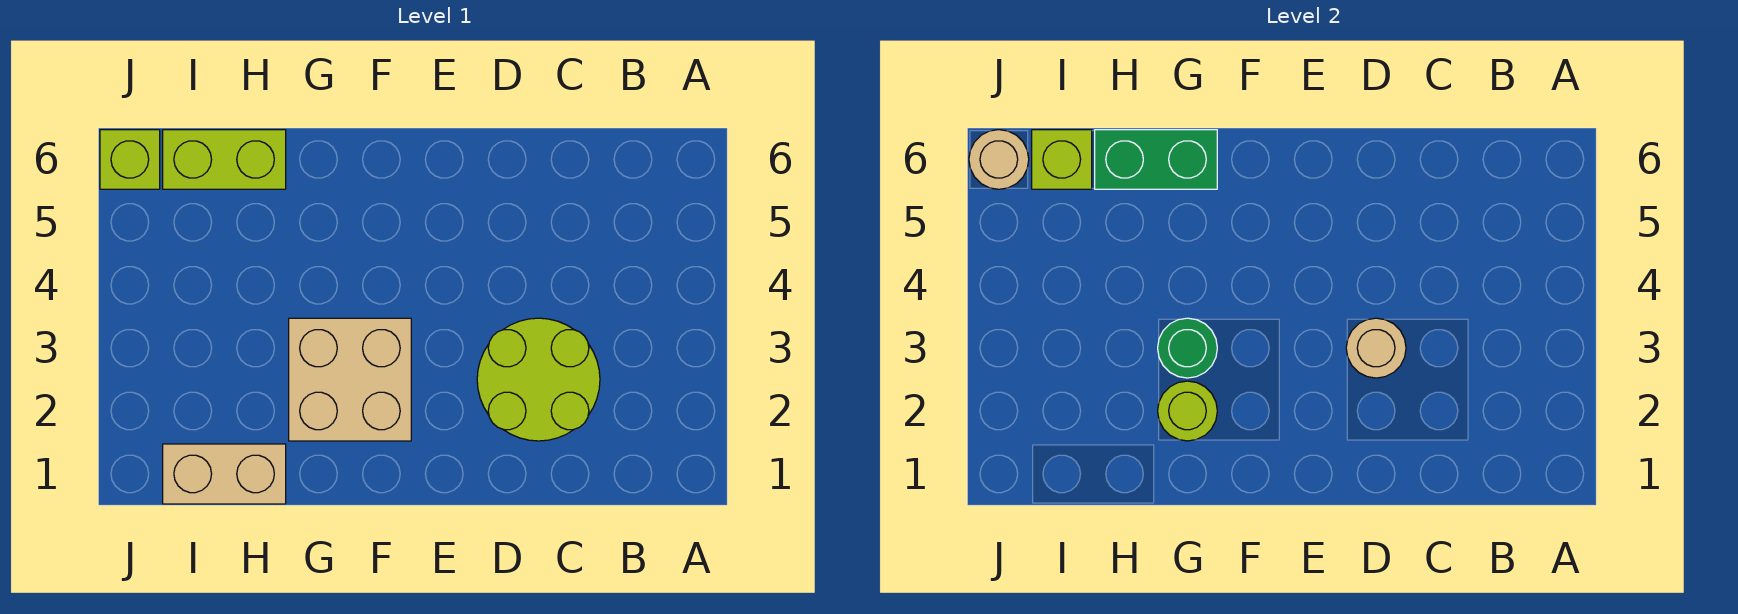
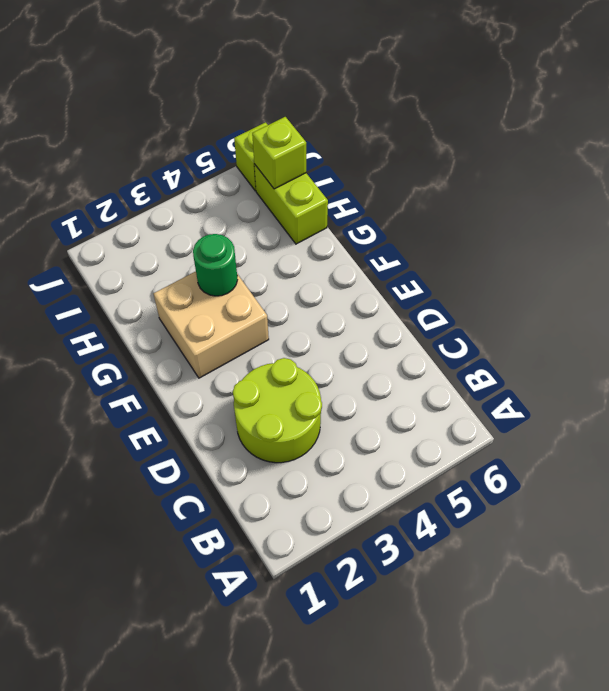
none -> tan brick H1:I1 level 1
none -> tan round brick D3 level 2

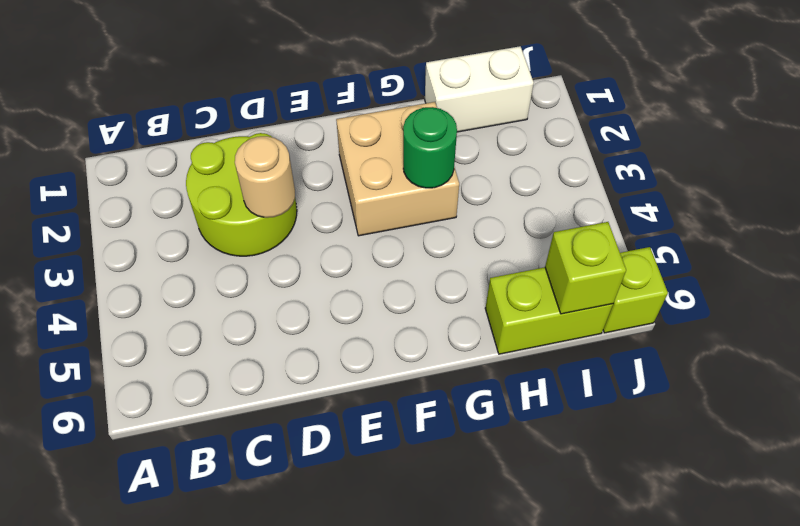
white brick H1:I1 level 1 -> tan brick H1:I1 level 1
none -> lime round brick G2 level 2
none -> green brick G6:H6 level 2

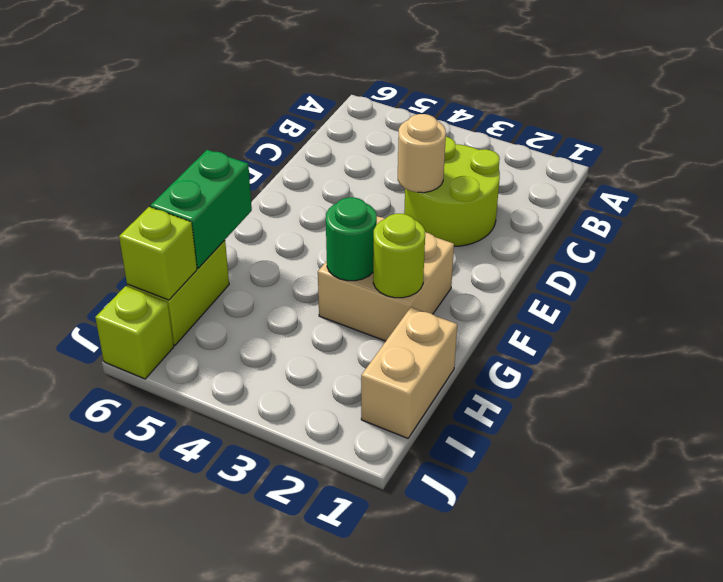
none -> tan round brick J6 level 2

